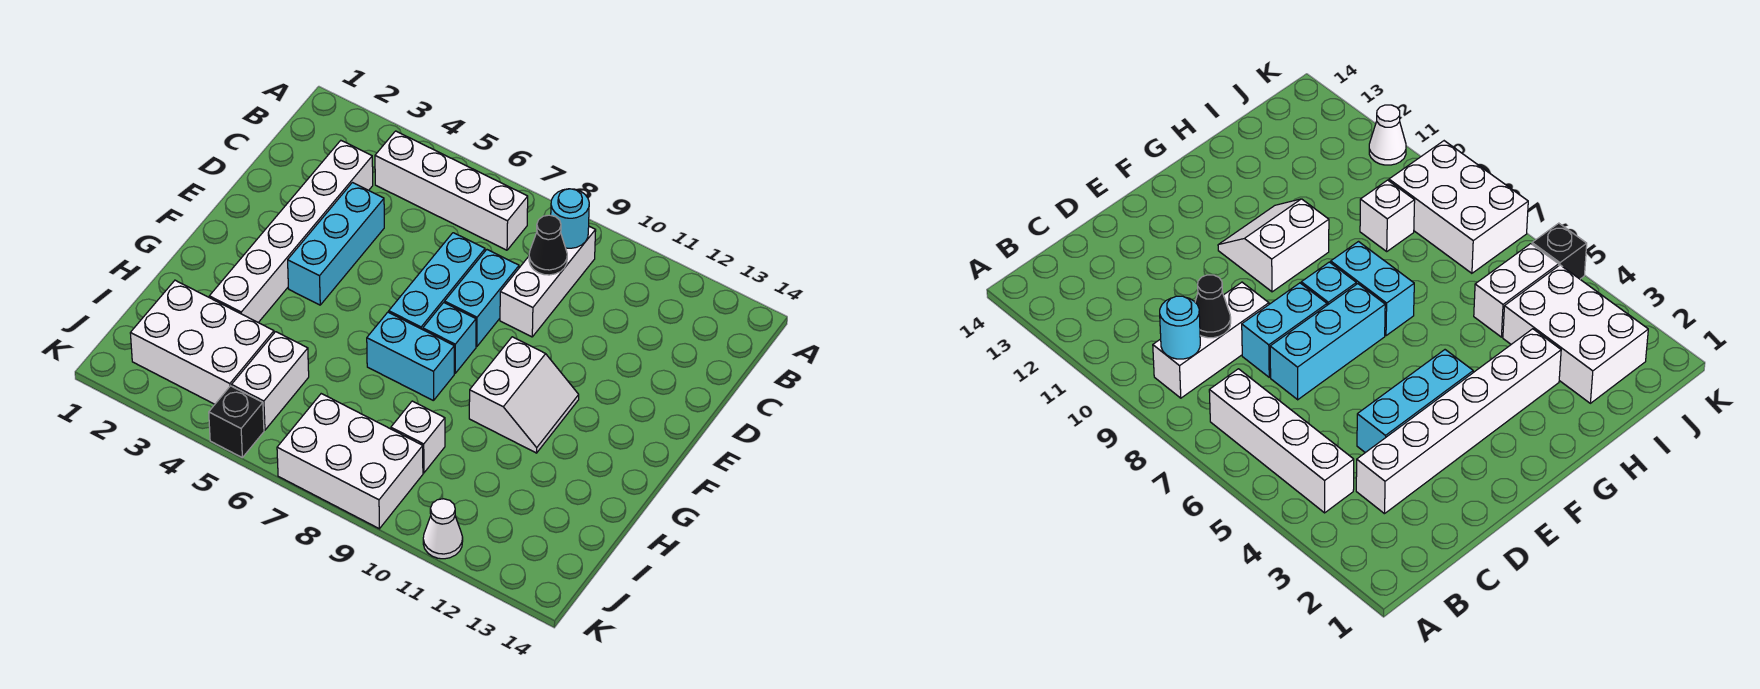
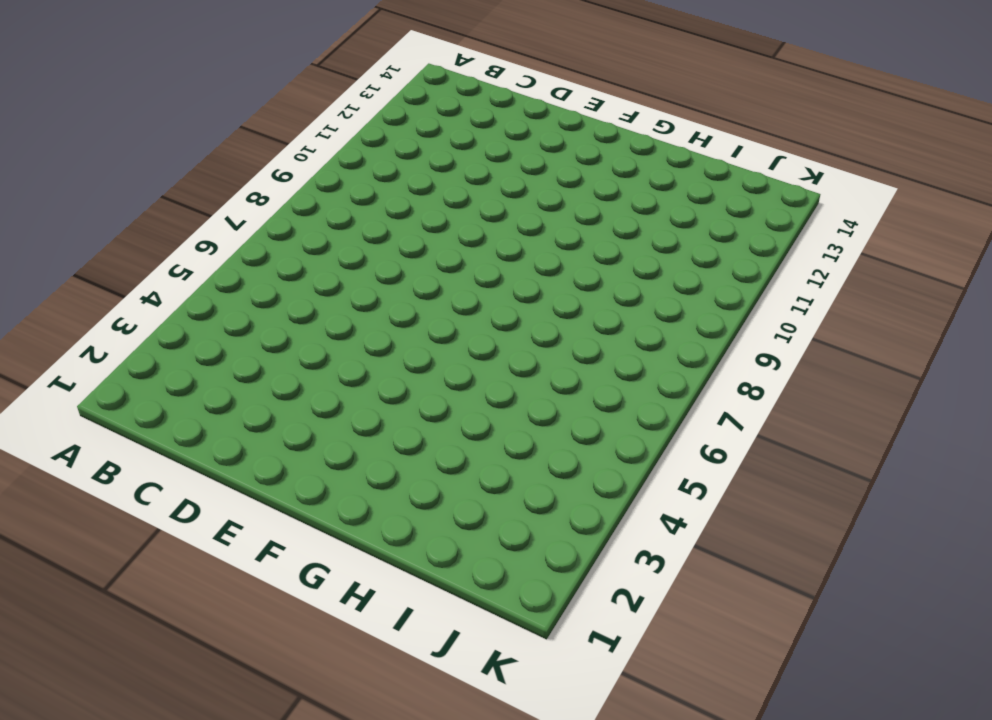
none -> white brick B4:B7 level 1
none -> white brick B9:D9 level 1
none -> white brick C3:H3 level 1

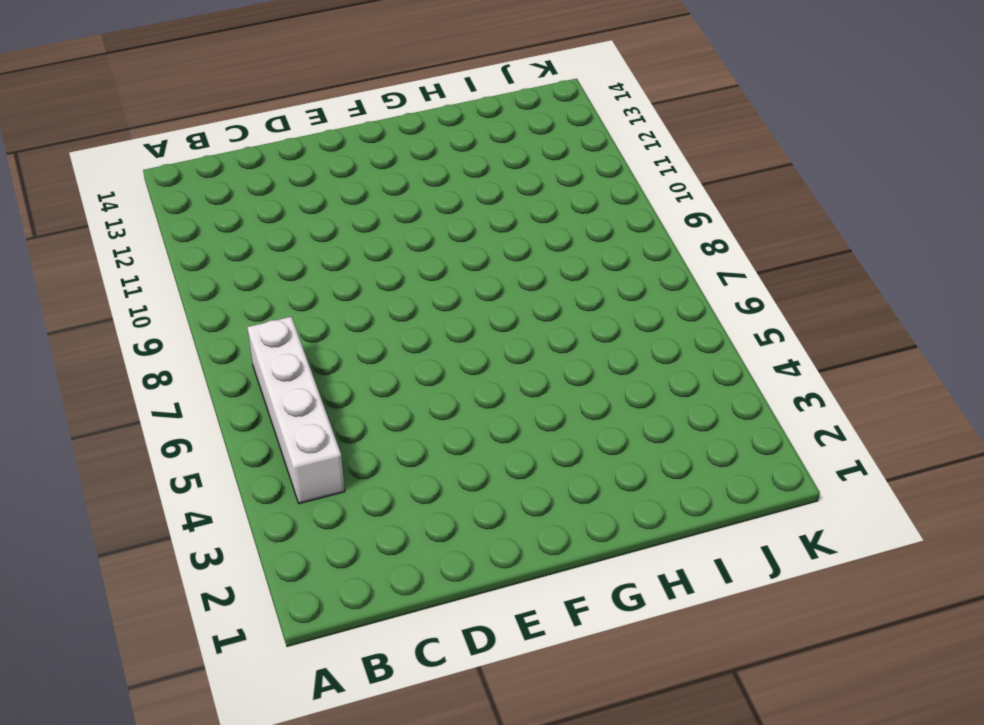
none -> white brick B9:D9 level 1
none -> white brick C3:H3 level 1
none -> cyan brick D4:F4 level 1

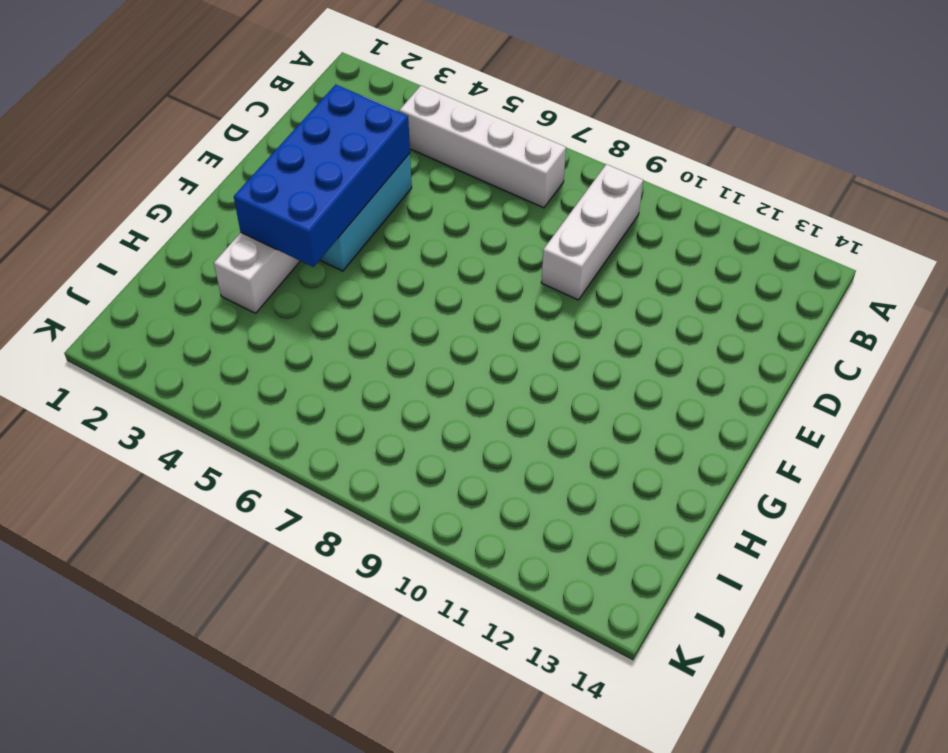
blue brick D3:G4 level 2 -> none
none -> cyan brick D7:F7 level 1
none -> cyan brick D8:E8 level 1
none -> cyan brick F8 level 1

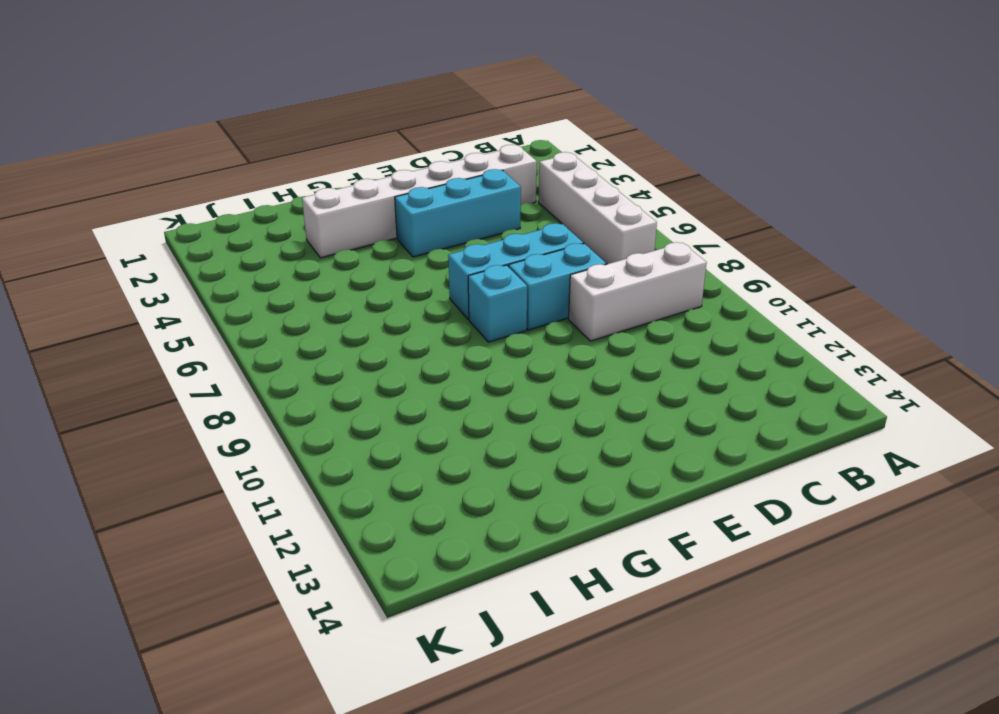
none -> white slope F10:G11 level 1 top 10
none -> cyan brick G7:G8 level 1
none -> white brick I2:J4 level 1

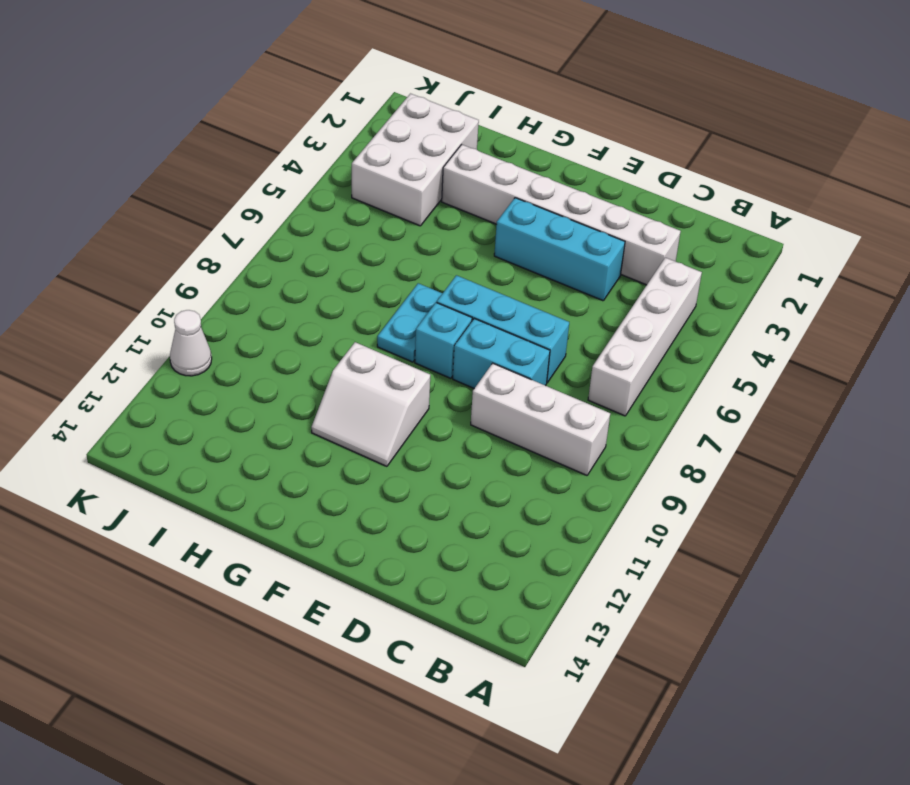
cyan plate G7:G8 level 1 -> cyan brick G7:G8 level 1
none -> white brick I5:J5 level 1
none -> white brick I9 level 1
none -> white brick J7:K9 level 1

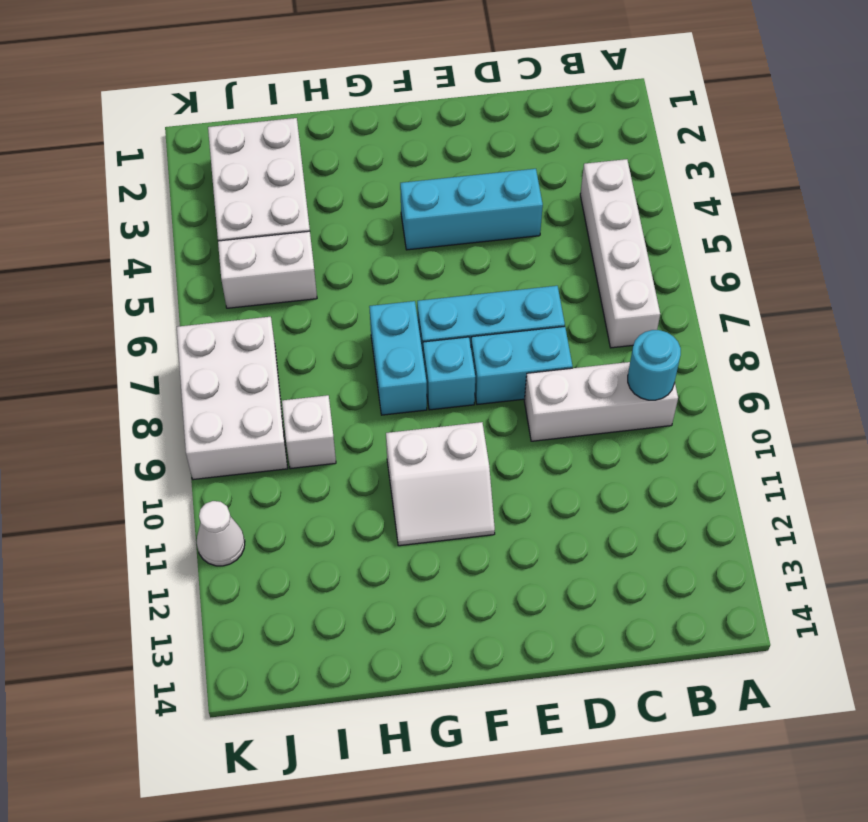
none -> white brick C3:H3 level 1
none -> black brick K5 level 1
none -> black cone C9 level 2

